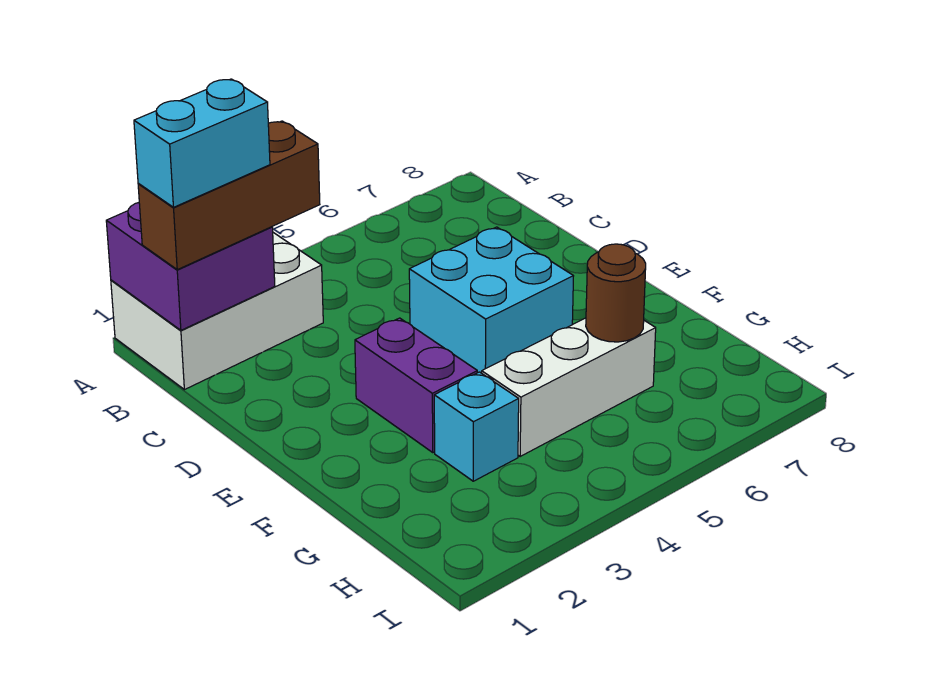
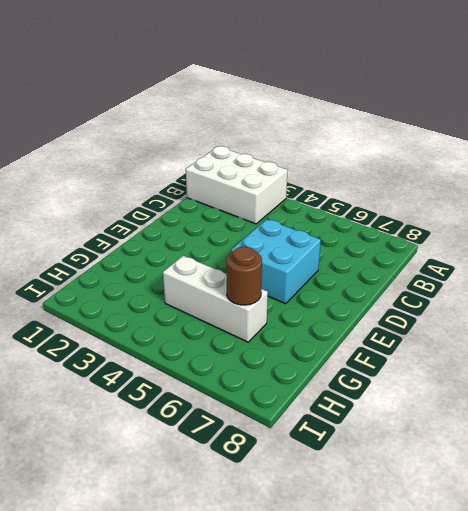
none -> purple brick E3:F3 level 1
none -> cyan brick G3 level 1

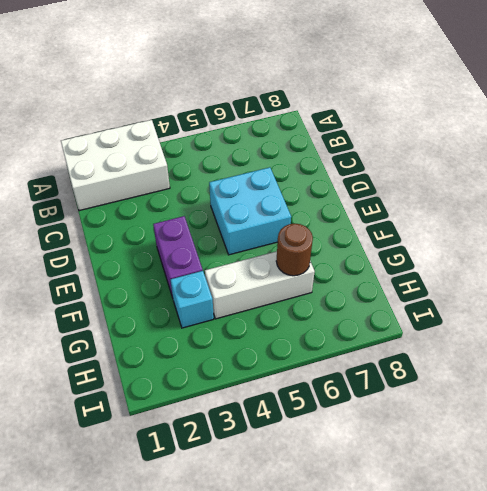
none -> purple brick A1:B2 level 2
none -> brown brick B1:B3 level 3

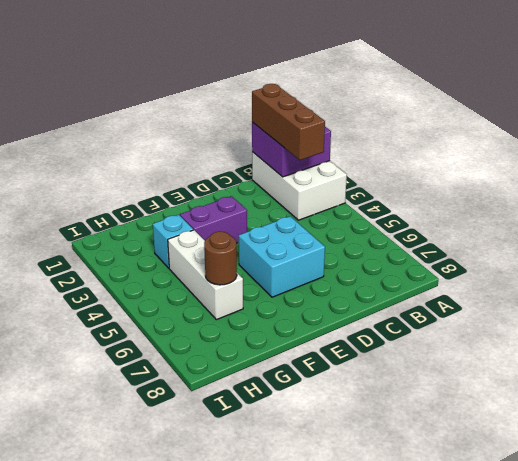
none -> cyan brick B1:B2 level 4

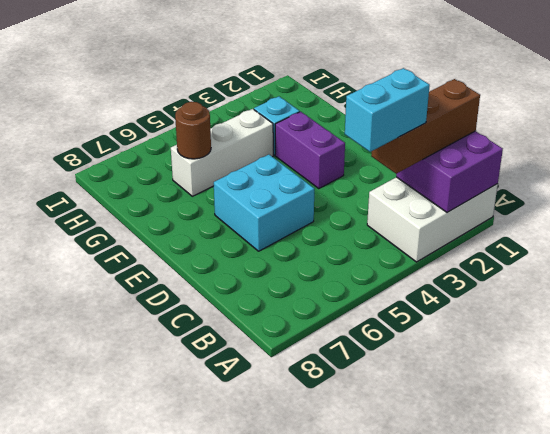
cyan brick B3:B4 level 4 -> cyan brick B1:B2 level 4

